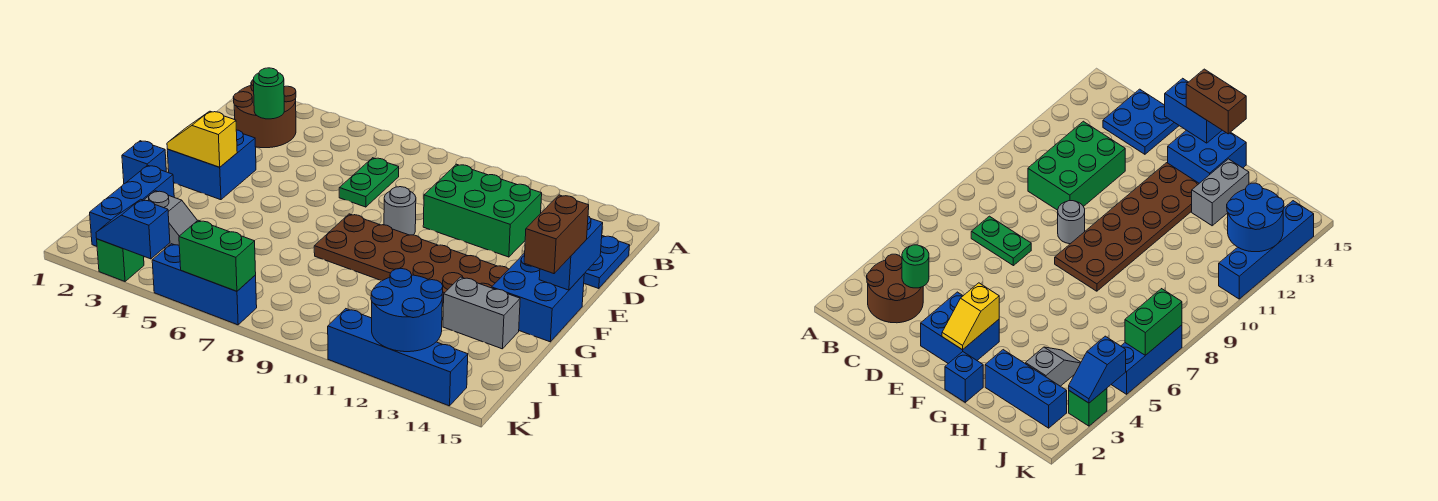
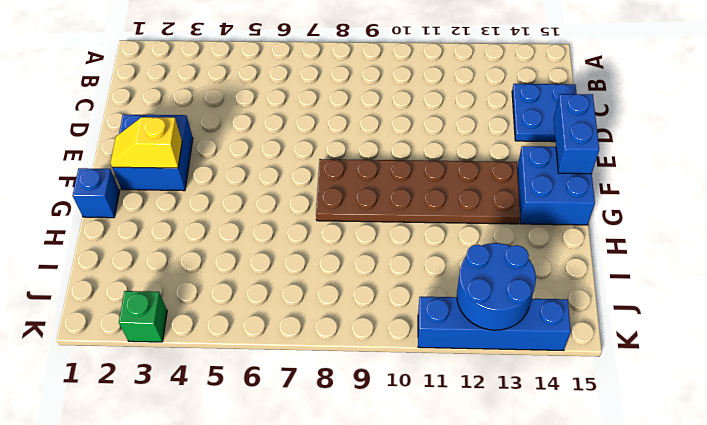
none -> brown round brick B2:C3 level 1
none -> green plate C7:D7 level 1
none -> green brick C10:D12 level 1

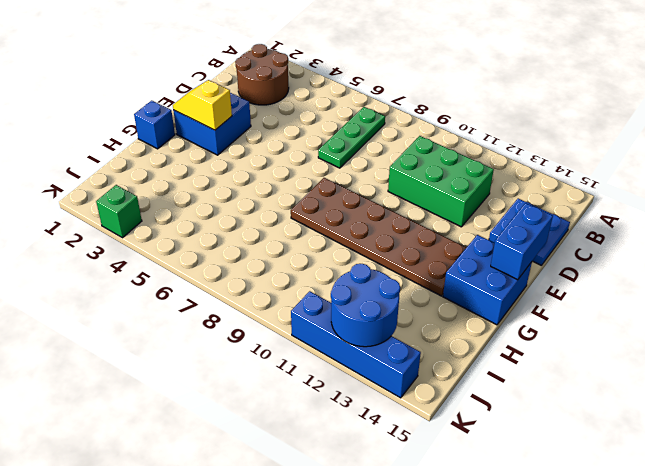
green plate B7:D7 level 1 -> green plate C7:D7 level 1
none -> grey round brick E9 level 1
none -> blue brick H2:J2 level 1
none -> grey brick H13:H14 level 1

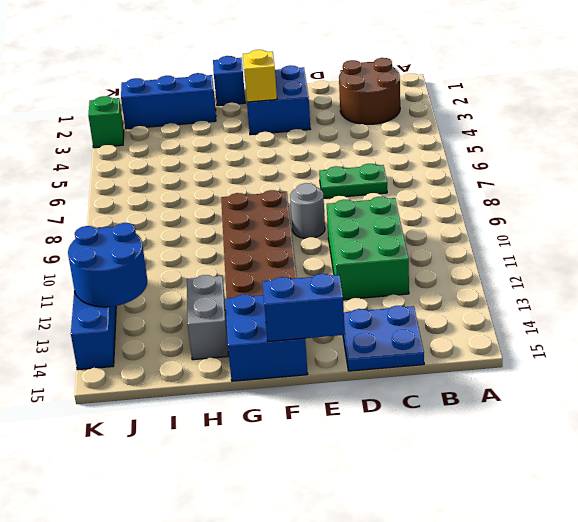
none -> grey slope I3:I4 level 1 top 3
none -> blue brick K5:K7 level 1
none -> green round brick C3 level 2

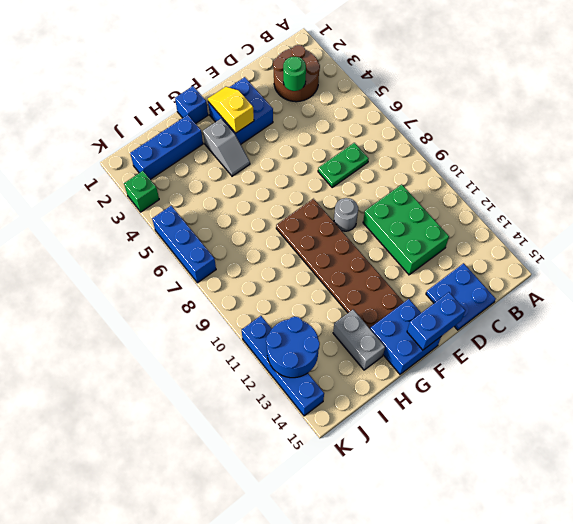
grey slope G3:G4 level 1 top 3 -> grey slope I3:I4 level 1 top 3
none -> blue slope K3:K4 level 2 top 4
none -> green brick K6:K7 level 2
none -> brown brick F15:G15 level 3

